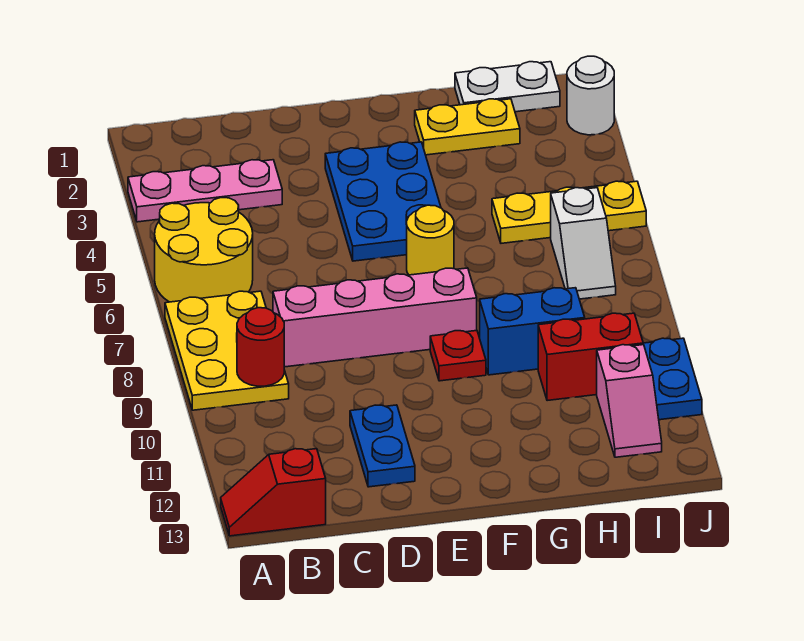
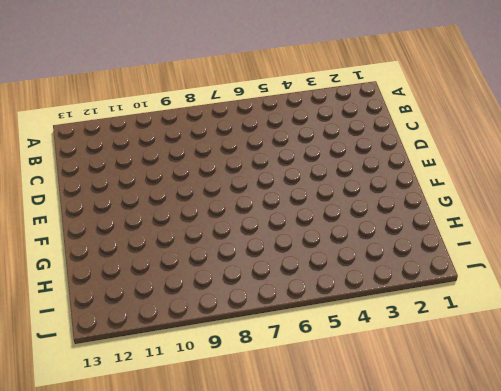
none -> pink plate A3:C3 level 1
none -> yellow round brick A5:B6 level 1
none -> yellow plate A7:B9 level 1

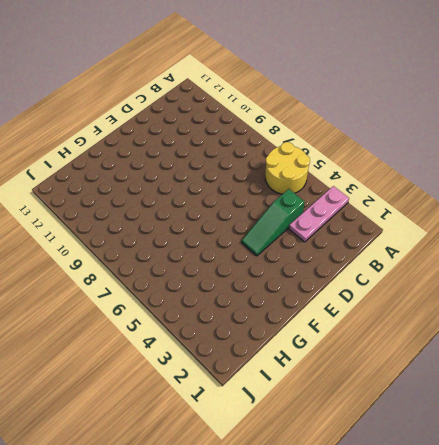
green slope C4:E4 level 1 top C -> blue plate E3:F5 level 1
none -> yellow plate A7:B9 level 1
none -> red slope A13:B13 level 1 top B
none -> pink brick C8:F8 level 1

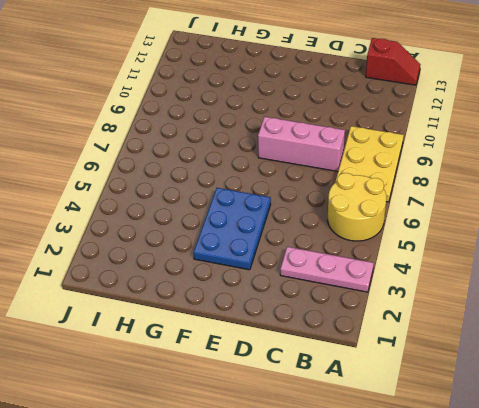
pink brick C8:E8 level 1 -> pink brick C8:F8 level 1
none -> blue plate D11:D12 level 1
none -> yellow round brick F6 level 1
none -> red plate F9 level 1

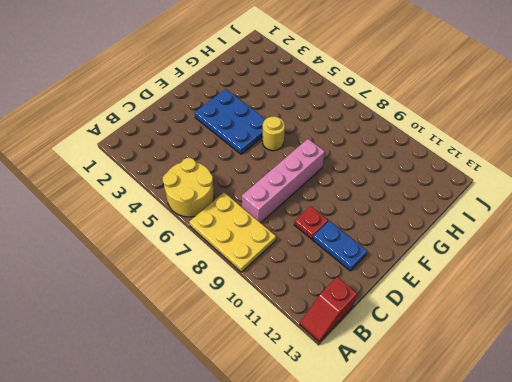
red plate D10 level 1 -> red plate F9 level 1
none -> pink plate A3:C3 level 1
none -> yellow plate G2:H2 level 1
none -> blue brick G9:H9 level 1

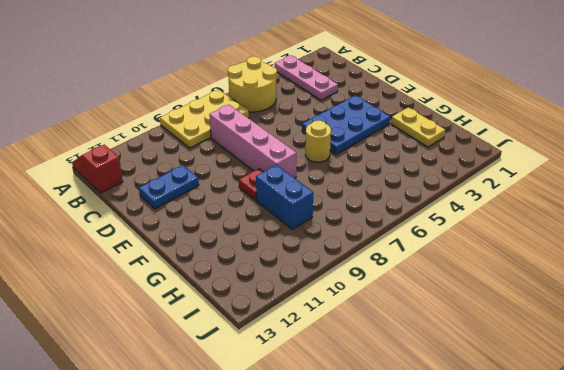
none -> white plate H1:I1 level 1
none -> yellow plate H5:J5 level 1
none -> red brick H10:I10 level 1

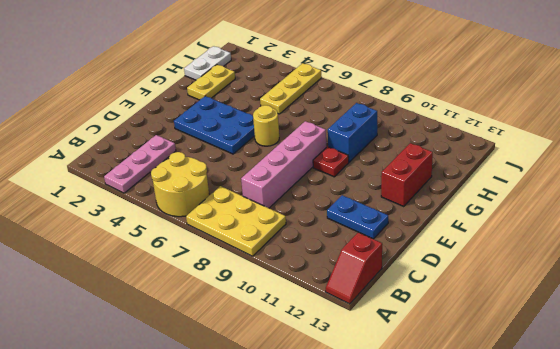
red brick F12:G12 level 1 -> red brick H10:I10 level 1
none -> white slope I6:I7 level 1 top 6
none -> pink slope I11:I12 level 1 top 11
none -> white round brick J2 level 1

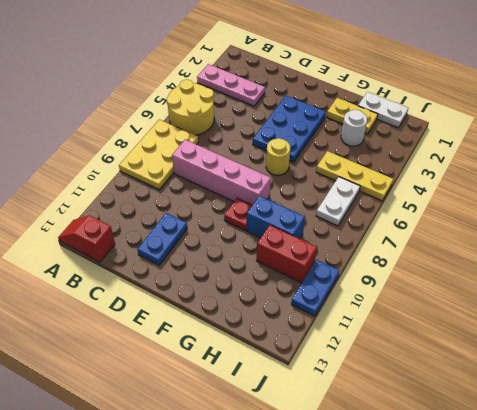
white round brick H3 level 1 -> white round brick J2 level 1
white plate I6:I7 level 1 -> white slope I6:I7 level 1 top 6
none -> pink slope I11:I12 level 1 top 11
none -> red round brick B9 level 2

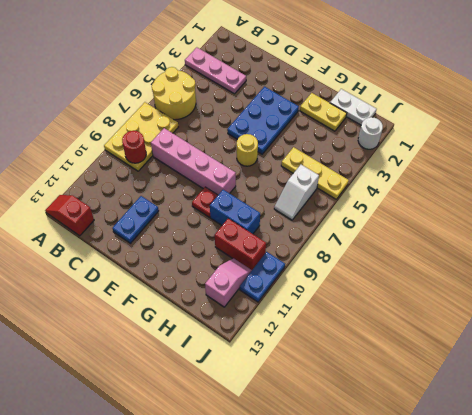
pink slope I11:I12 level 1 top 12 -> pink slope I11:I12 level 1 top 11

